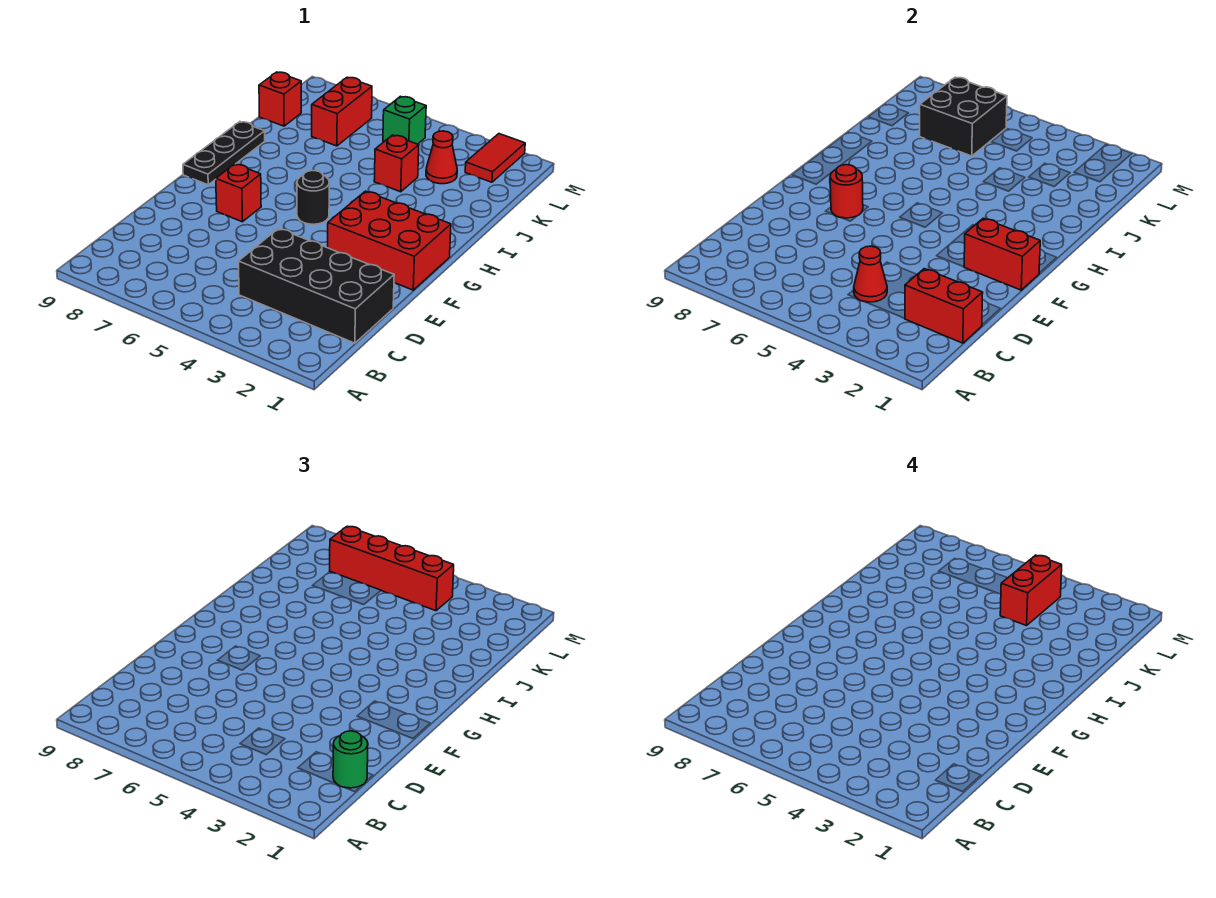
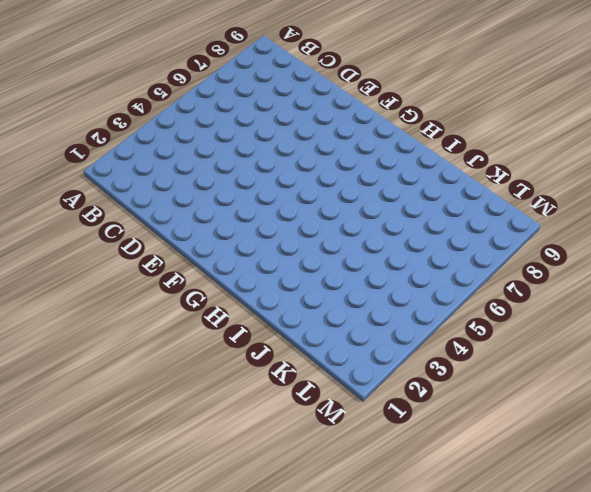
none -> black brick C1:D4 level 1
none -> red brick F1:G3 level 1
none -> red brick F7 level 1

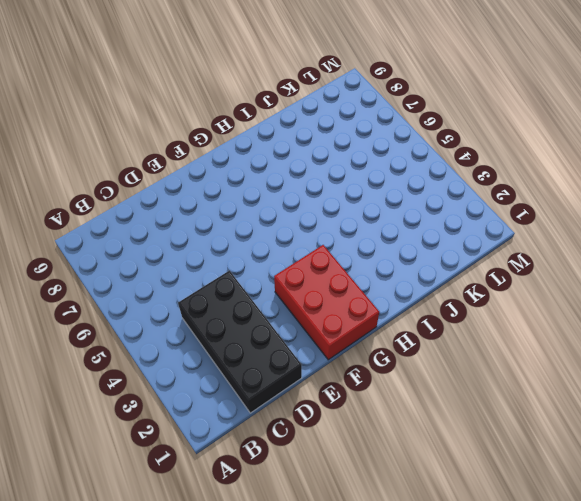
none -> red brick F7 level 1
none -> black round brick G5 level 1
none -> black plate G9:I9 level 1

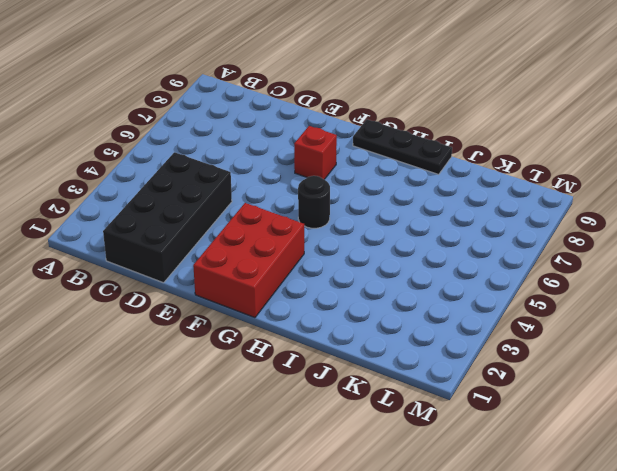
none -> red brick J4 level 1
none -> red cone K3 level 1
none -> red brick K7:L7 level 1

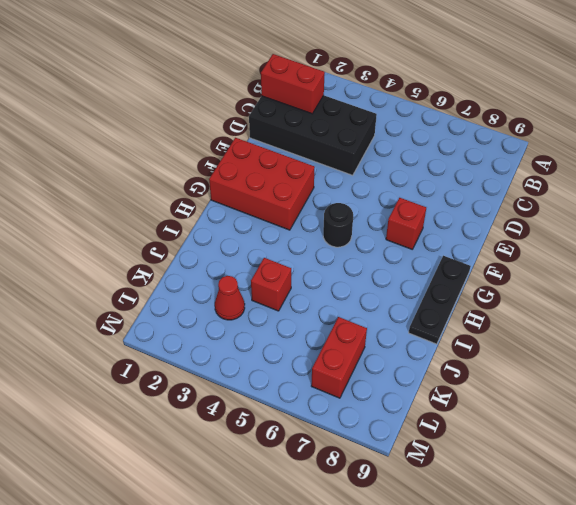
none -> red brick K9 level 1
none -> red tile L2:M2 level 1
none -> green brick L5 level 1

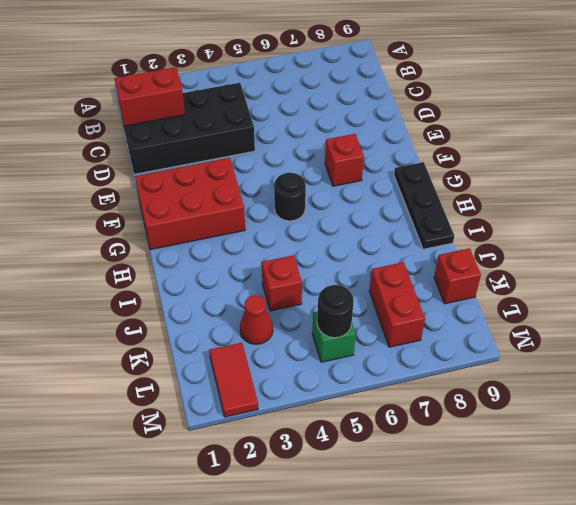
black round brick L5 level 2 -> none
none -> red cone C4 level 2
none -> red brick F1:F2 level 2
none -> red round brick F7 level 2

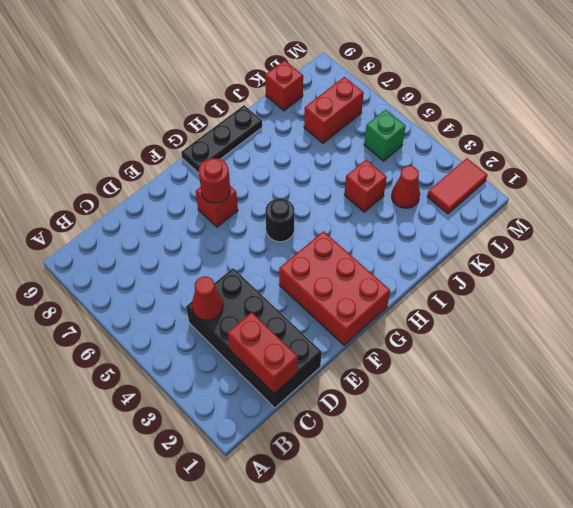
none -> red brick F1:F2 level 2
none -> black brick K6:L7 level 2
none -> green round brick C1 level 3

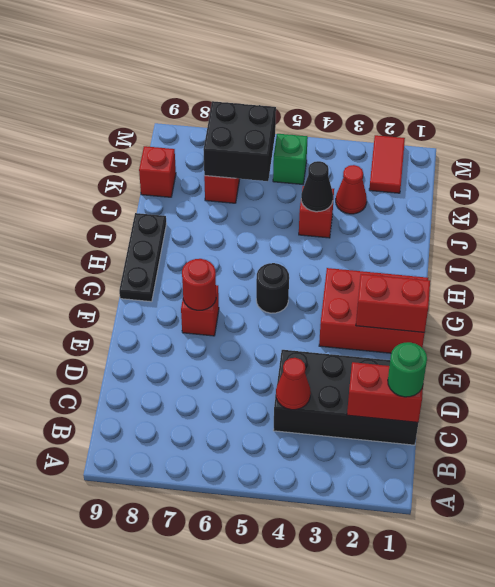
black cone J4 level 2 -> none
none -> red brick L4:L7 level 3
none -> red brick K4:L4 level 4

